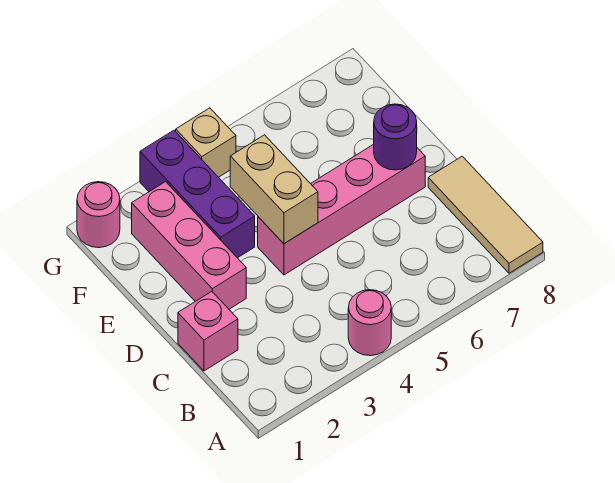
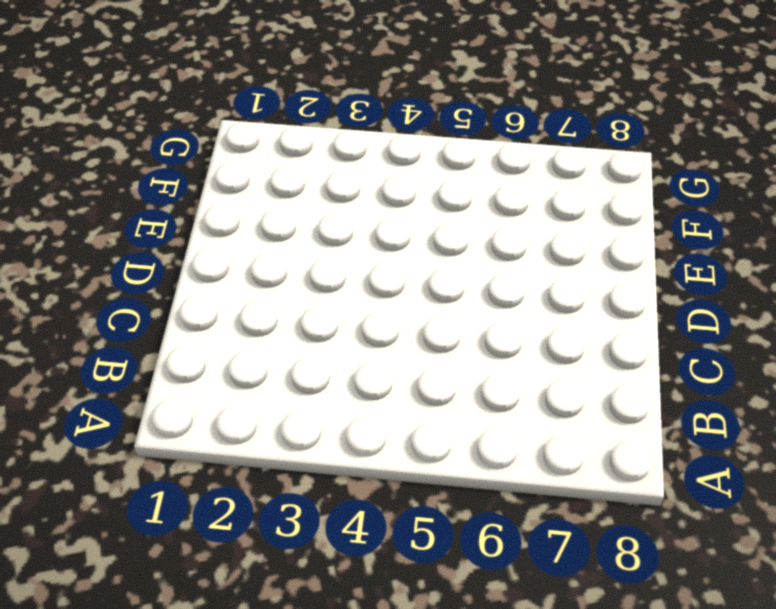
none -> pink round brick A4 level 1
none -> tan tile A8:C8 level 1

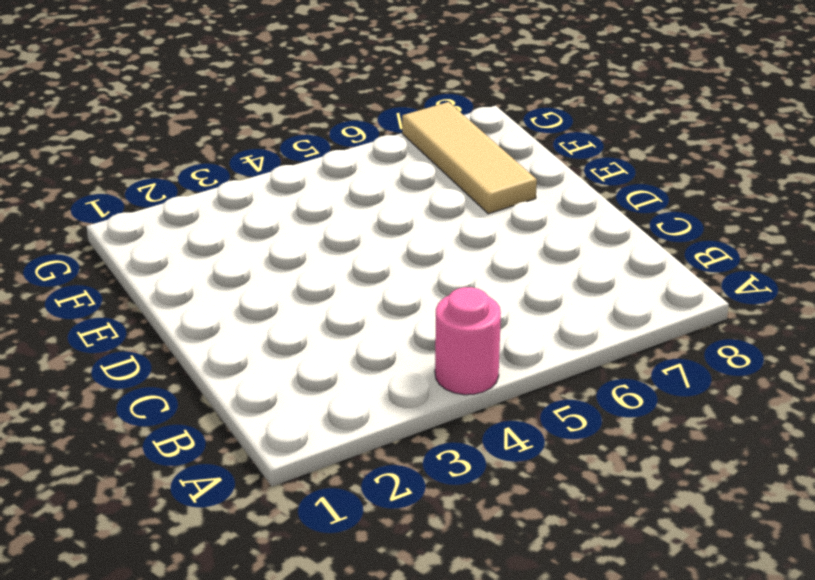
tan tile E7:G7 level 1 -> tan tile A8:C8 level 1
none -> pink brick C1 level 1
none -> pink brick D2:F2 level 1

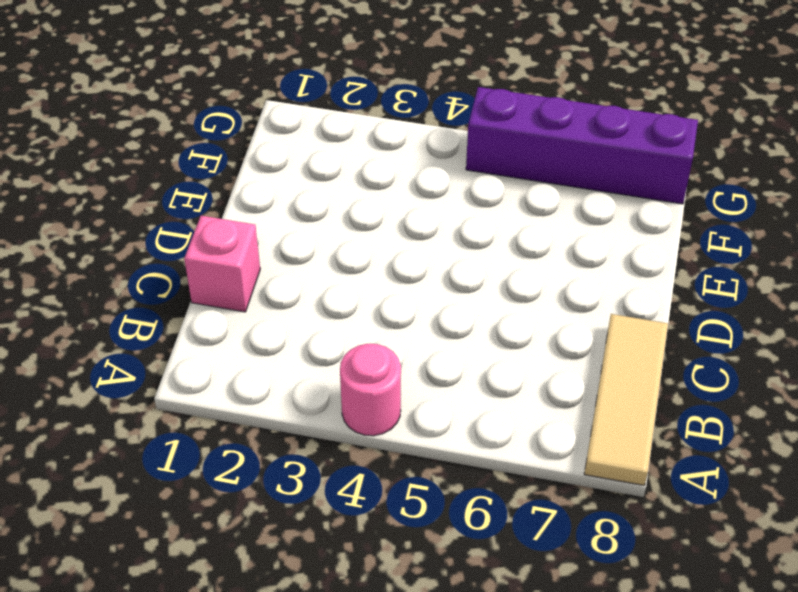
purple brick G5:G8 level 1 -> none
none -> pink brick D2:F2 level 1
none -> pink brick D4:D7 level 1

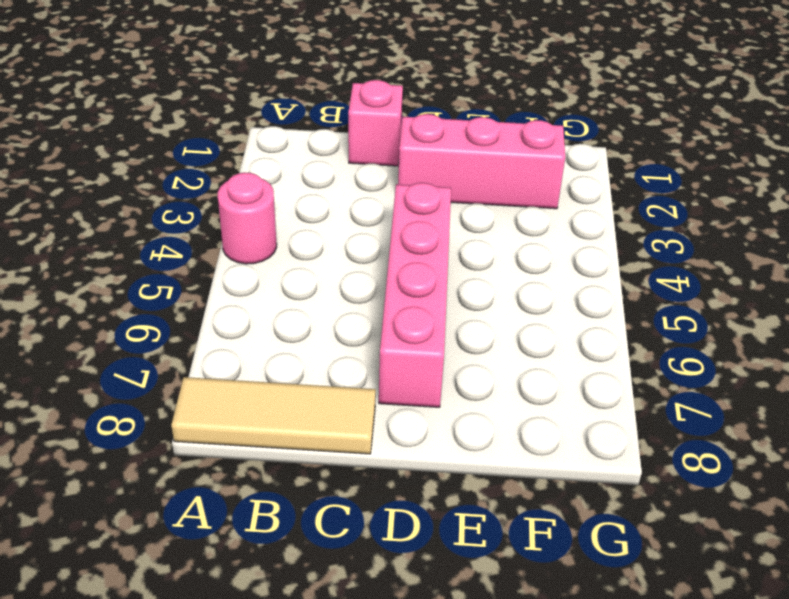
none -> purple brick E3:G3 level 1
none -> pink round brick G1 level 1

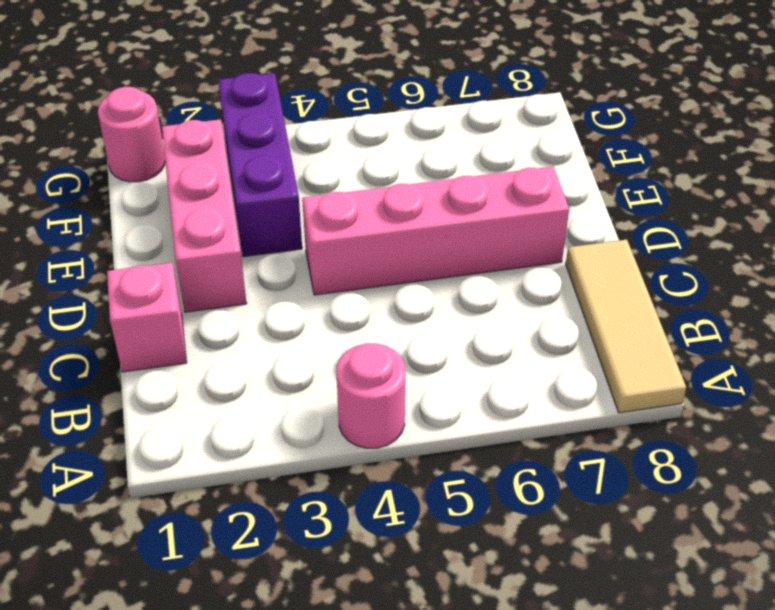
none -> tan brick G4 level 1
none -> tan brick D4:E4 level 2

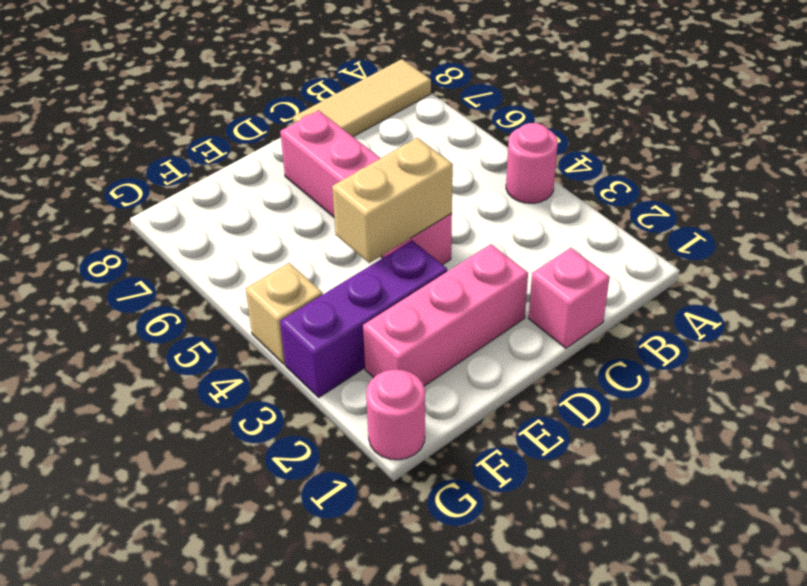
none -> purple round brick D7 level 2

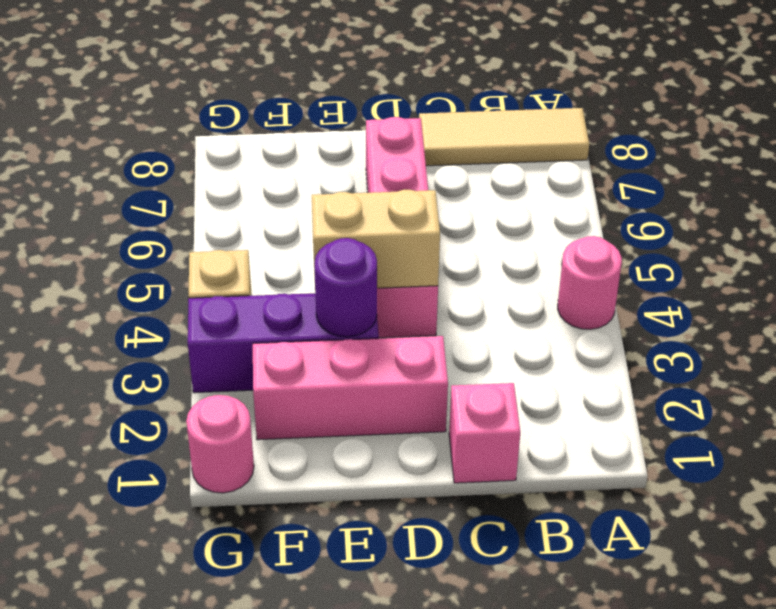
purple round brick E3 level 2 -> purple round brick D7 level 2

